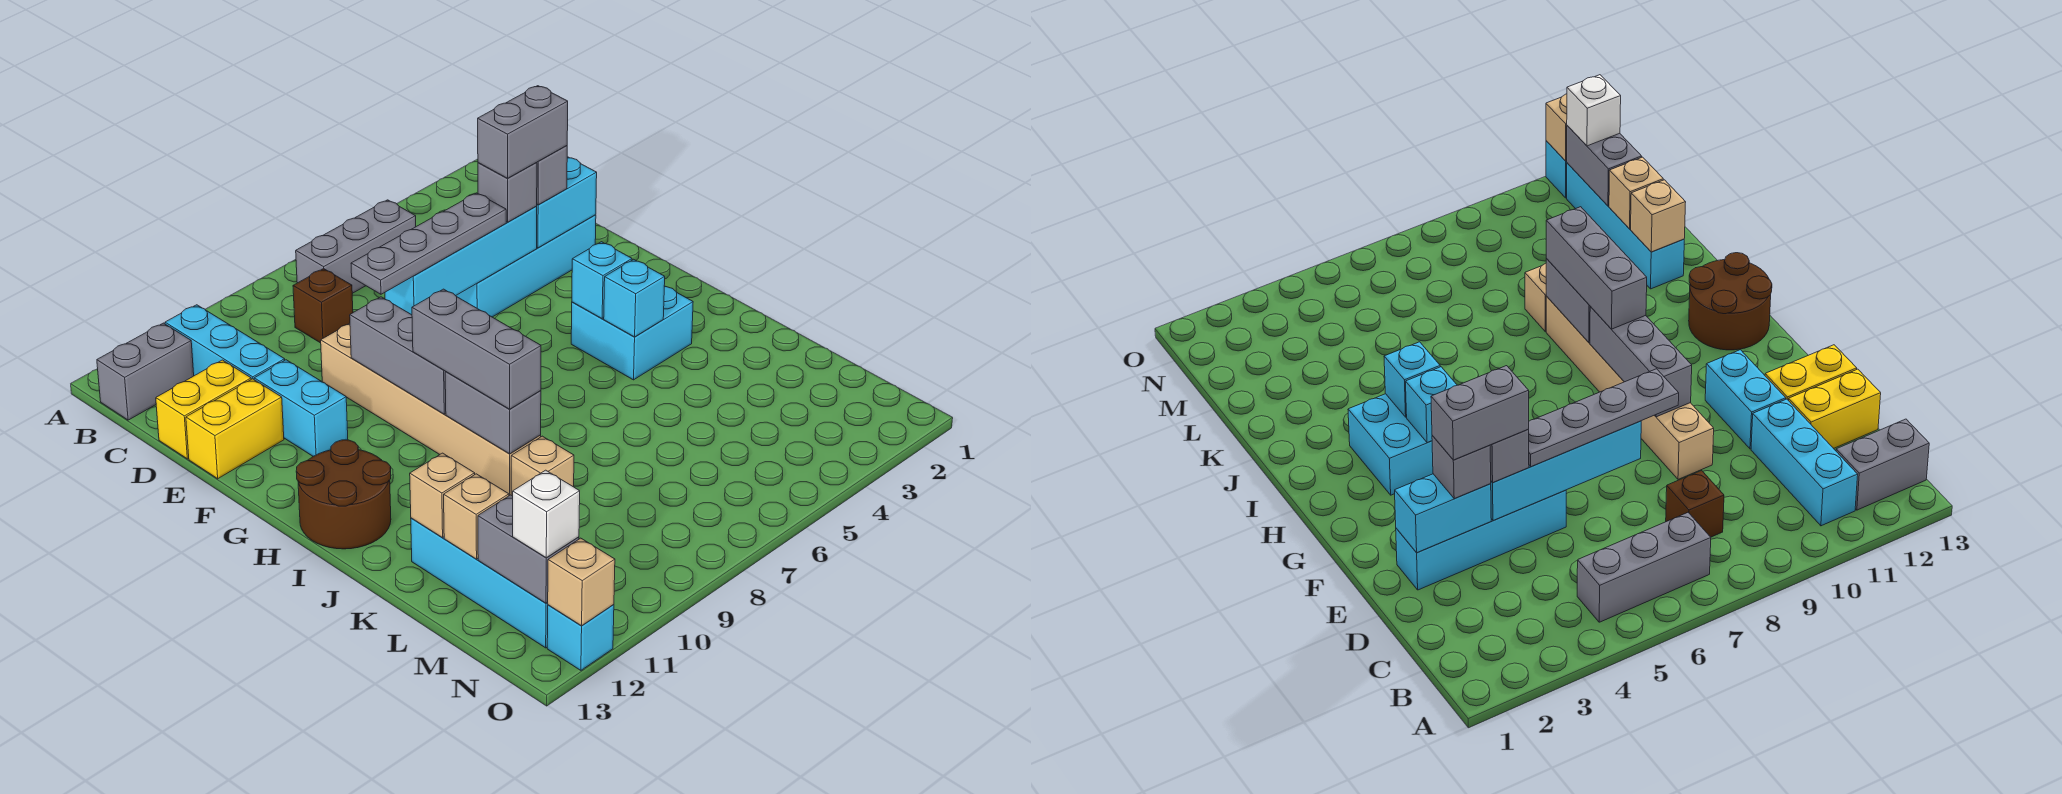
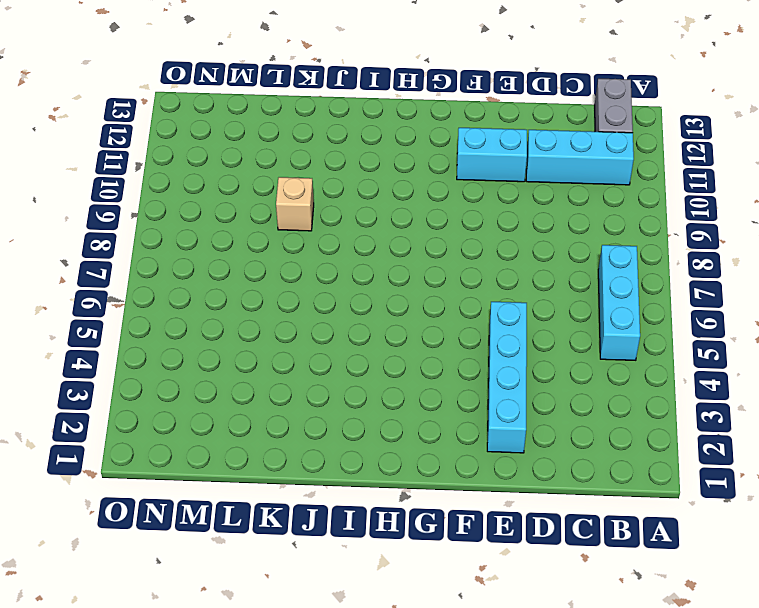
cyan brick B5:B7 level 1 -> grey brick B5:B7 level 1
none -> brown brick C8 level 1
none -> yellow brick D12:D13 level 1
none -> tan brick E9:J9 level 1
none -> yellow brick E12:E13 level 1

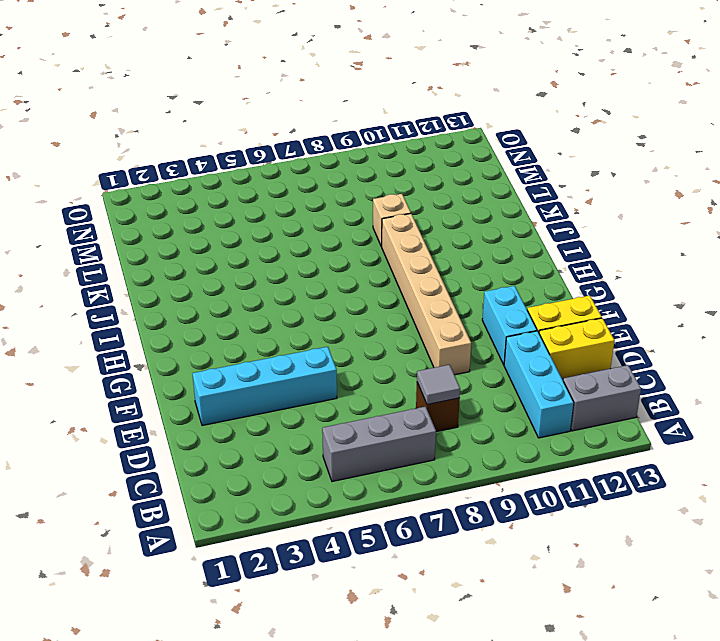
grey tile C8 level 2 -> none
none -> cyan brick H3:I4 level 1
none -> brown round brick H12:I13 level 1
none -> cyan brick K12:N12 level 1
none -> cyan brick O12 level 1

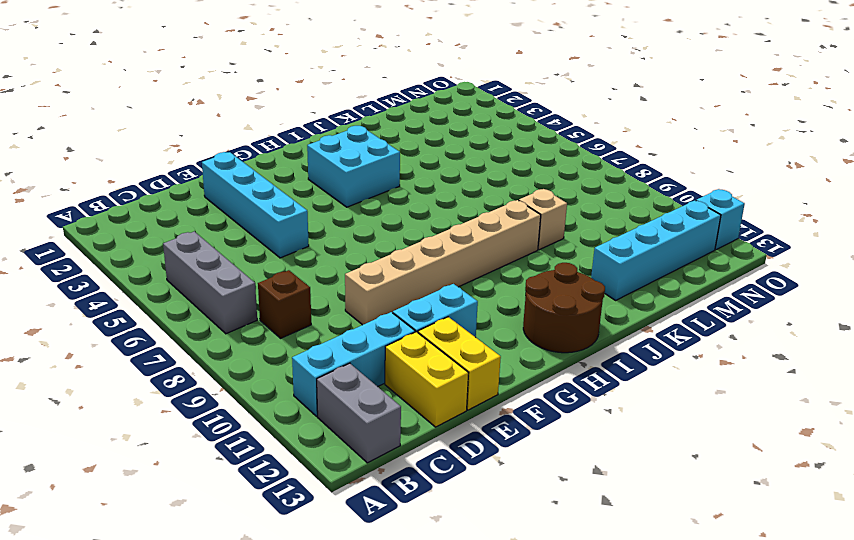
none -> cyan brick E2:E3 level 2
none -> cyan brick E4:E7 level 2
none -> grey brick F9:H9 level 2
none -> cyan brick H4 level 2

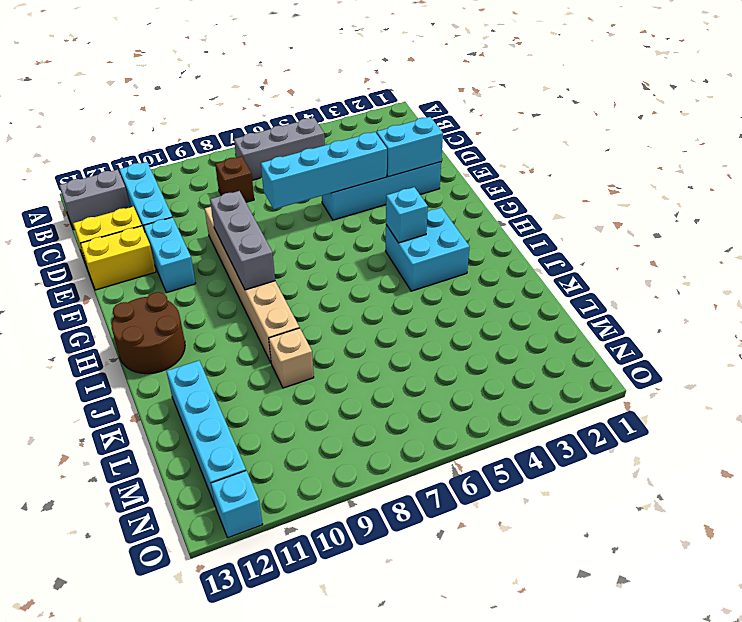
none -> cyan brick I4 level 2
none -> grey brick I9:J9 level 2
none -> tan brick K12 level 2
none -> tan brick L12 level 2

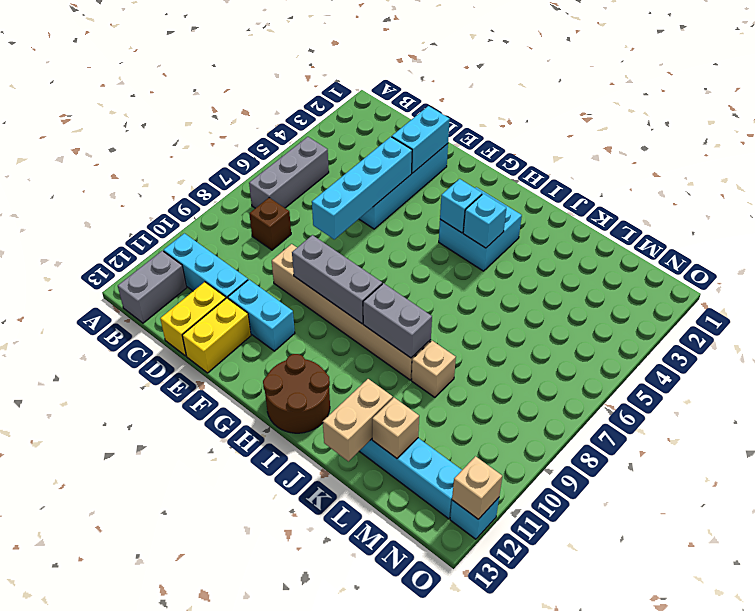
tan brick K12:K13 level 2 -> tan brick K12 level 2
none -> grey brick M12:N12 level 2
none -> grey brick E3 level 3
none -> grey brick E4 level 3
none -> grey plate E5:E8 level 3

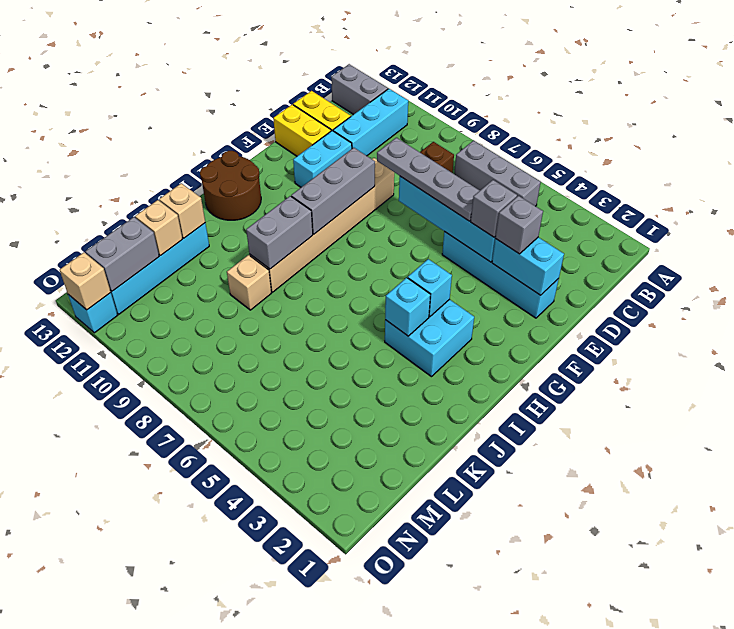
none -> grey brick H9:J9 level 3
none -> white brick N12 level 3
none -> grey brick E3:E4 level 4

